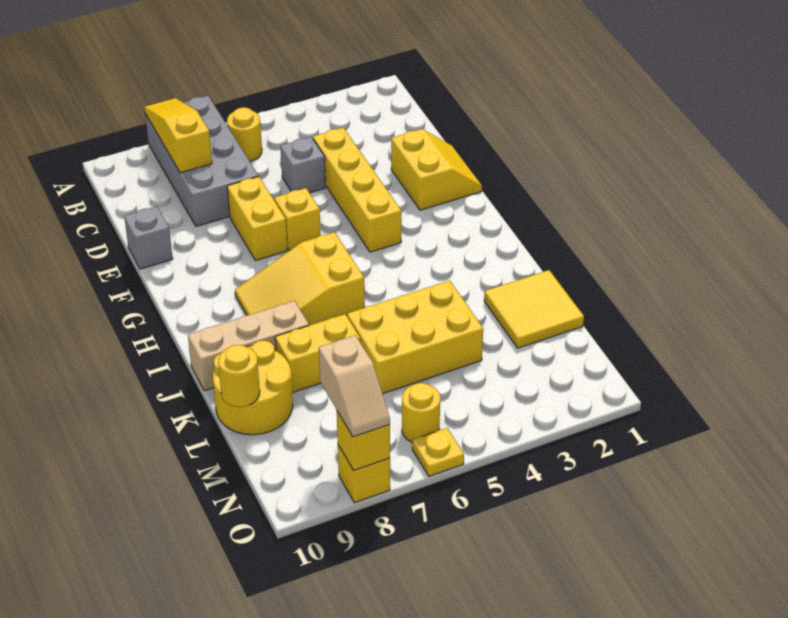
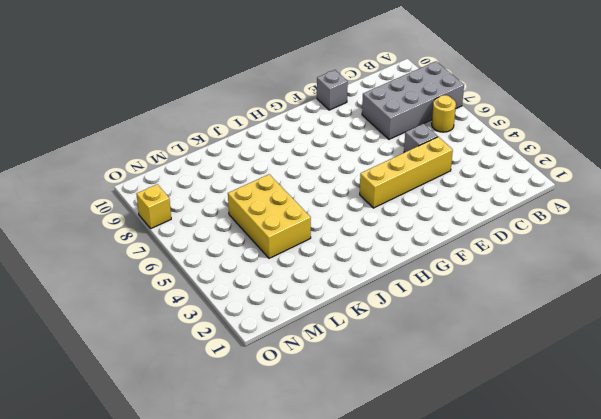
none -> yellow slope E1:F2 level 1 top 2
none -> yellow brick E7:F7 level 1
none -> yellow brick F6 level 1

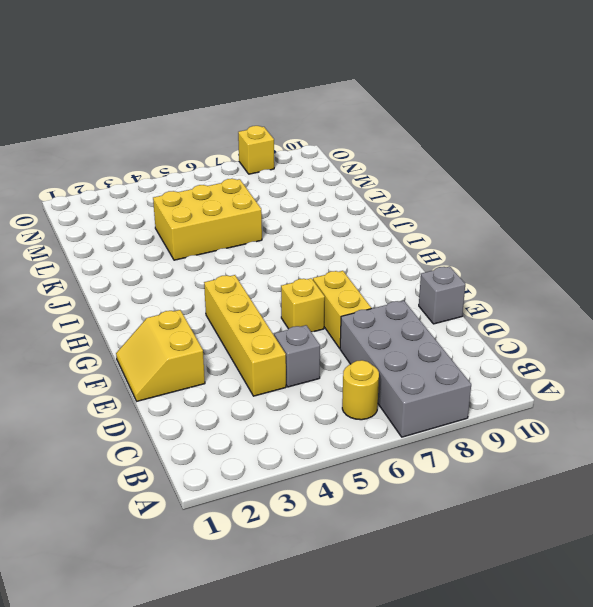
none -> yellow slope H6:I8 level 1 top 6
none -> tan brick J8:J10 level 1
none -> yellow tile K1:L2 level 1

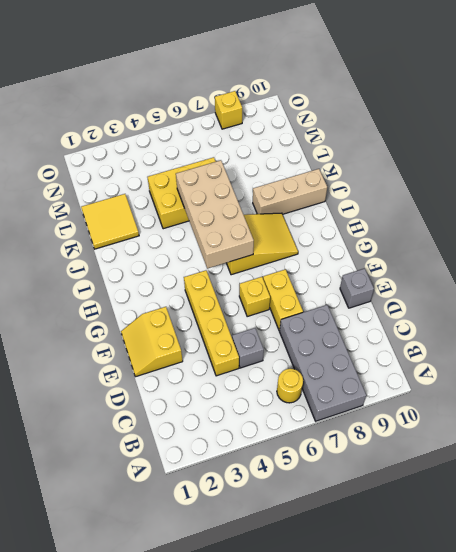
tan brick H5:K6 level 2 -> none
none -> yellow brick K7:K8 level 1
none -> yellow round brick K9:L10 level 1
none -> yellow round brick N6 level 1

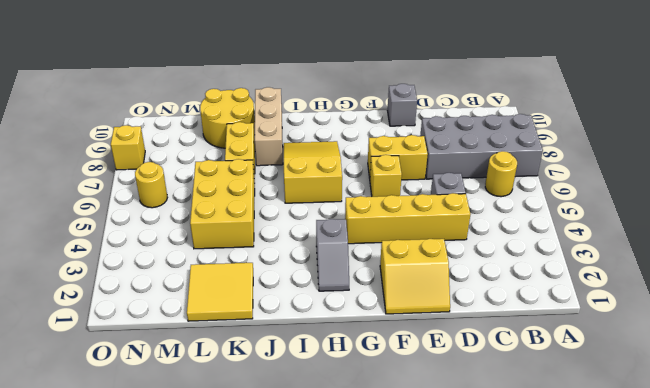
grey slope H2:H3 level 1 top 3 -> none
none -> yellow plate O6 level 1
none -> yellow slope A8:C8 level 2 top C
none -> yellow round brick L10 level 2

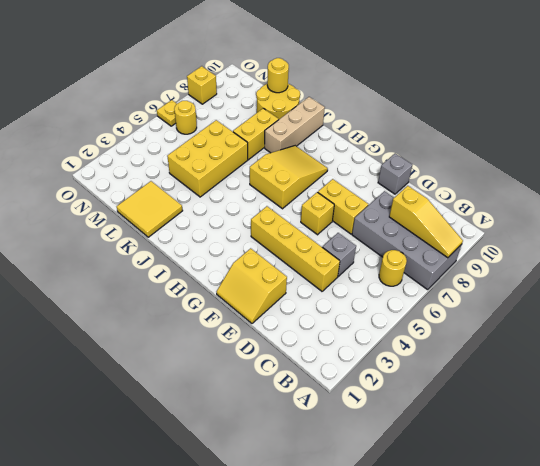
none -> yellow brick O8 level 2
none -> tan slope N8:O8 level 3 top N

